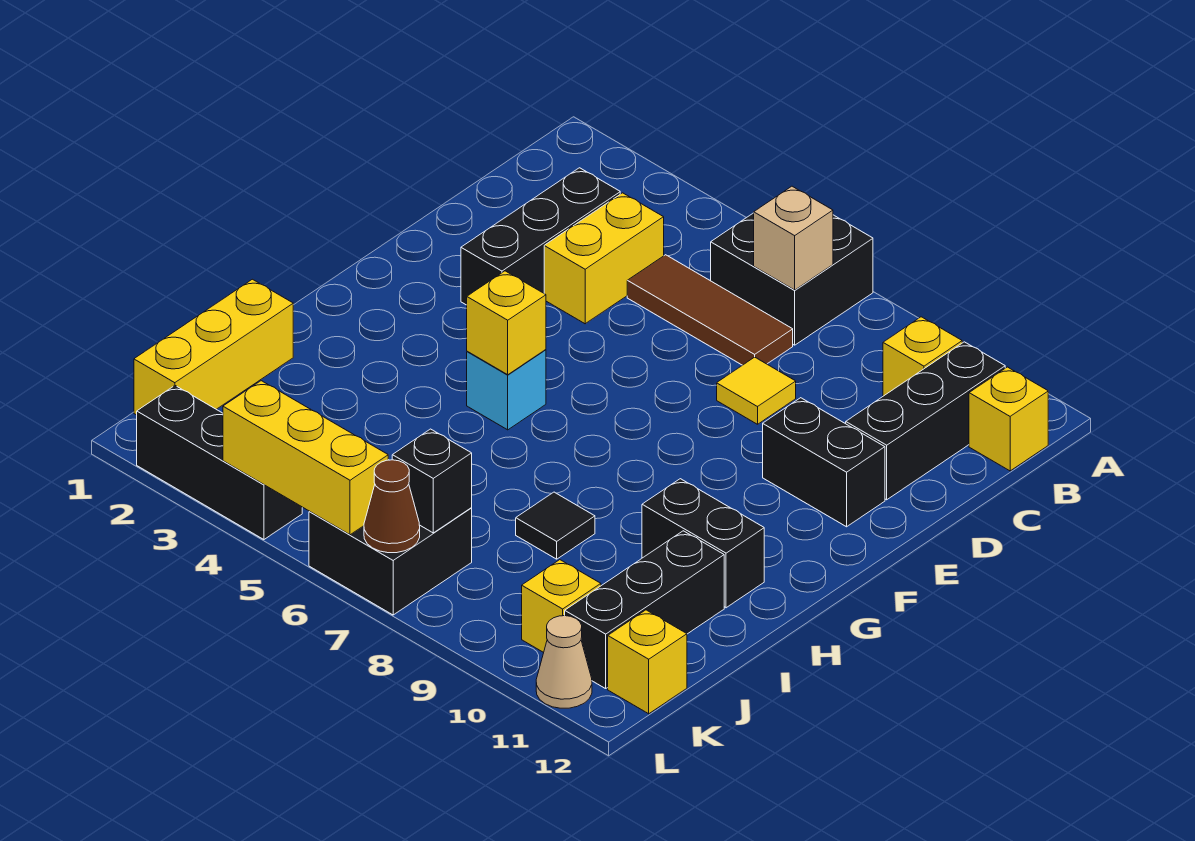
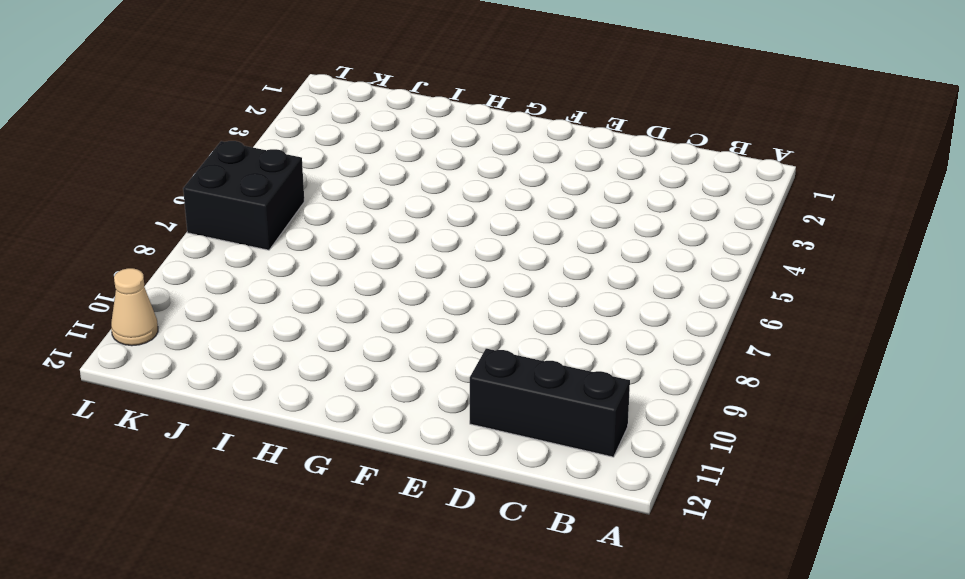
none -> black brick A6:B7 level 1
none -> yellow brick B10 level 1
none -> yellow brick B12 level 1

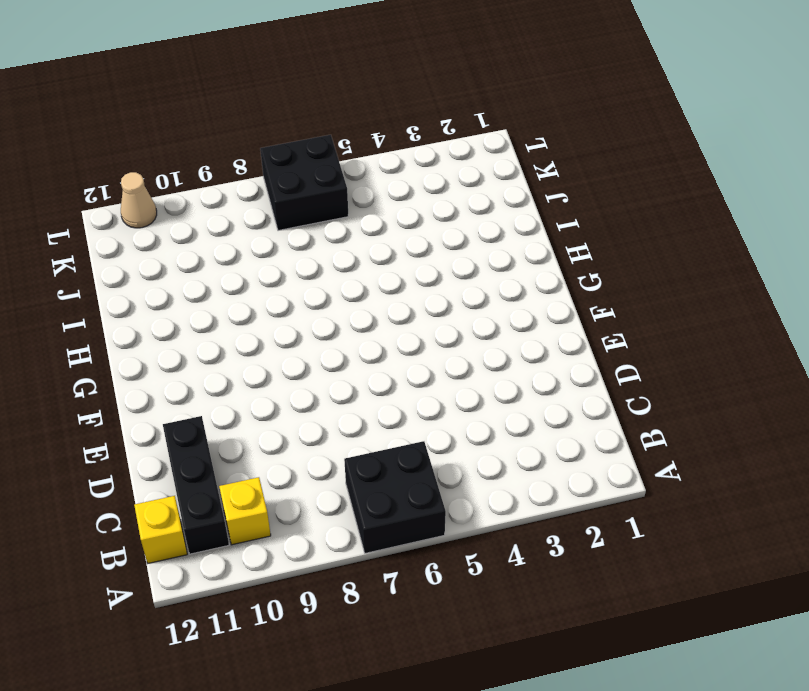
none -> black brick C3:E3 level 1
none -> yellow brick C4:D4 level 1
none -> brown tile C5:C7 level 1

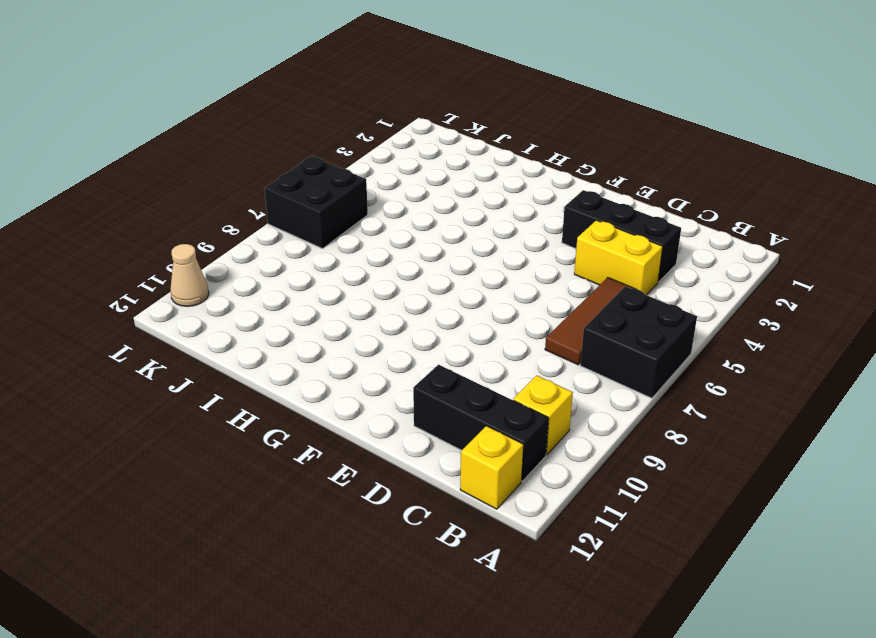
none -> yellow tile D8 level 1
none -> black brick E10:E11 level 1
none -> cyan brick G5 level 1

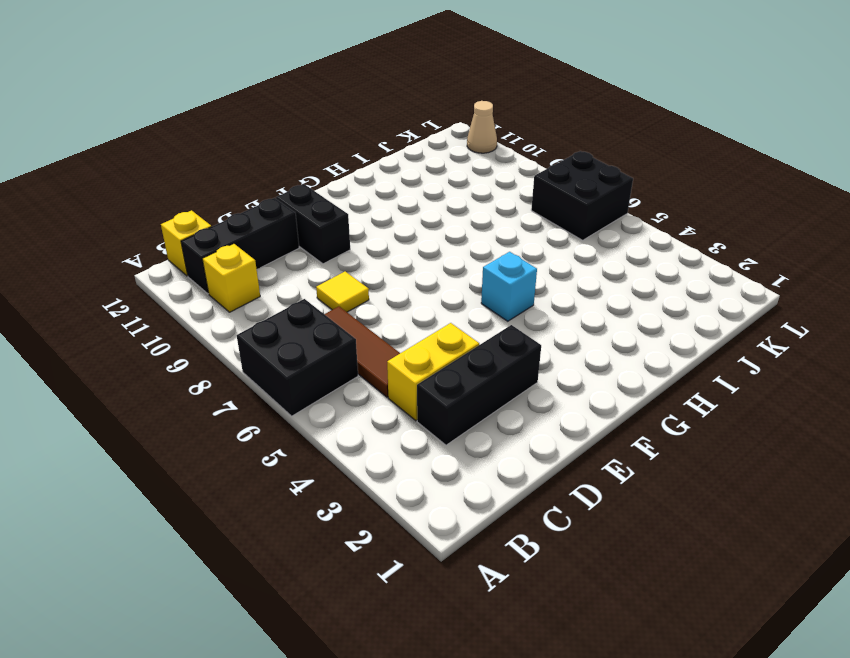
none -> black brick H10:H11 level 1
none -> yellow brick I1:K1 level 1
none -> black tile I8 level 1

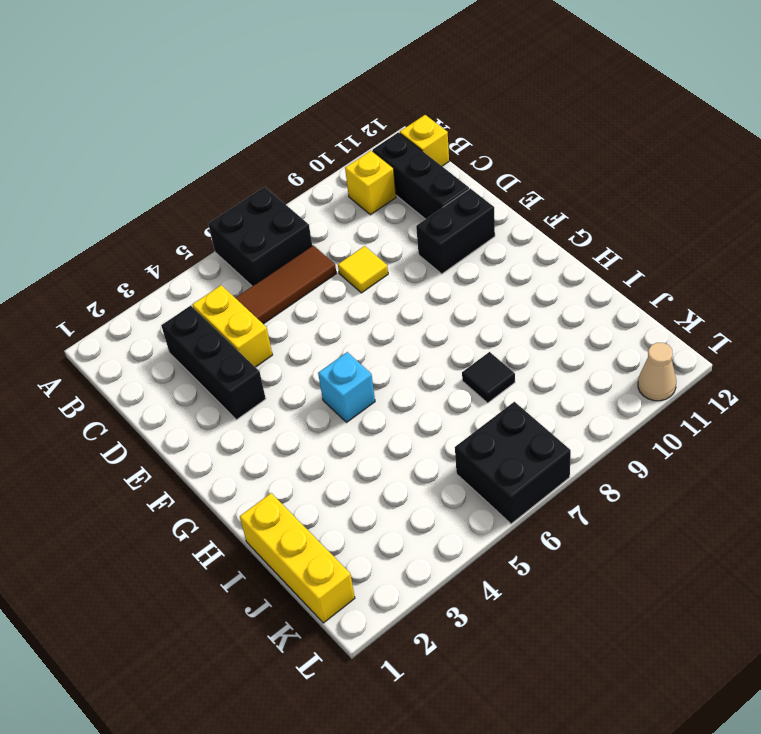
none -> black brick H10:H11 level 1
none -> black brick I11:K11 level 1
none -> yellow brick K10 level 1

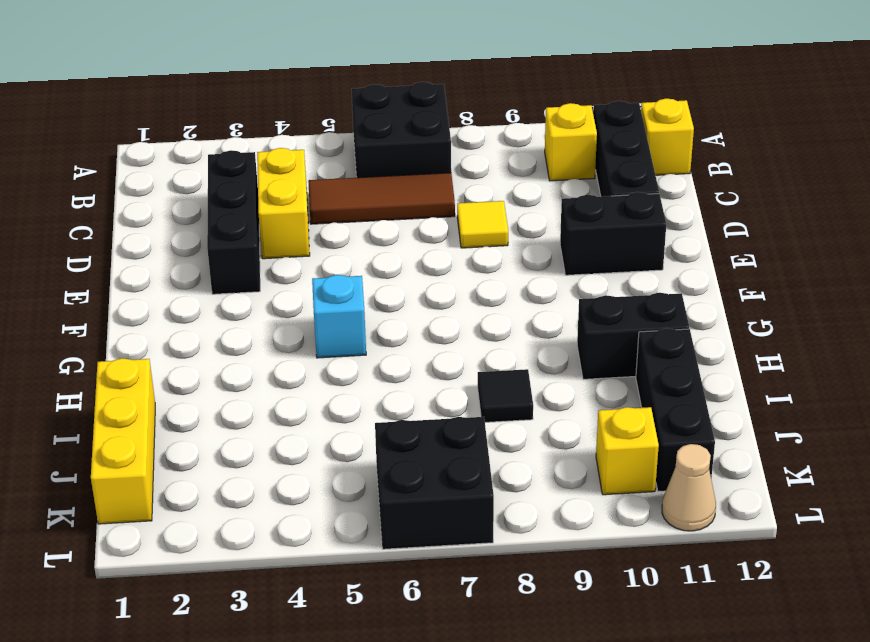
none -> yellow brick K12 level 1
none -> black brick L2:L4 level 1
none -> tan brick B7 level 2

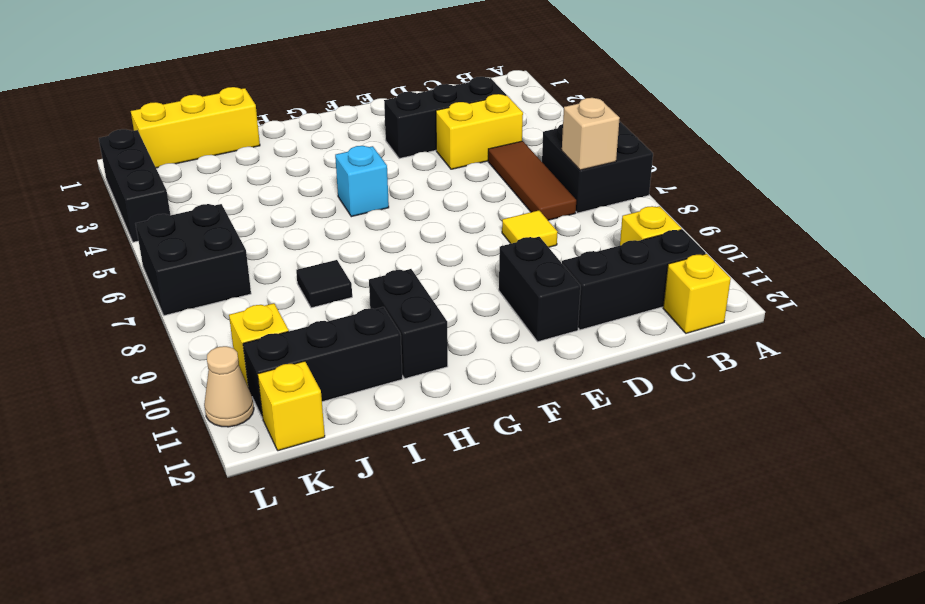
none -> yellow brick G5 level 2
none -> black brick K7 level 2
none -> yellow brick L4:L6 level 2

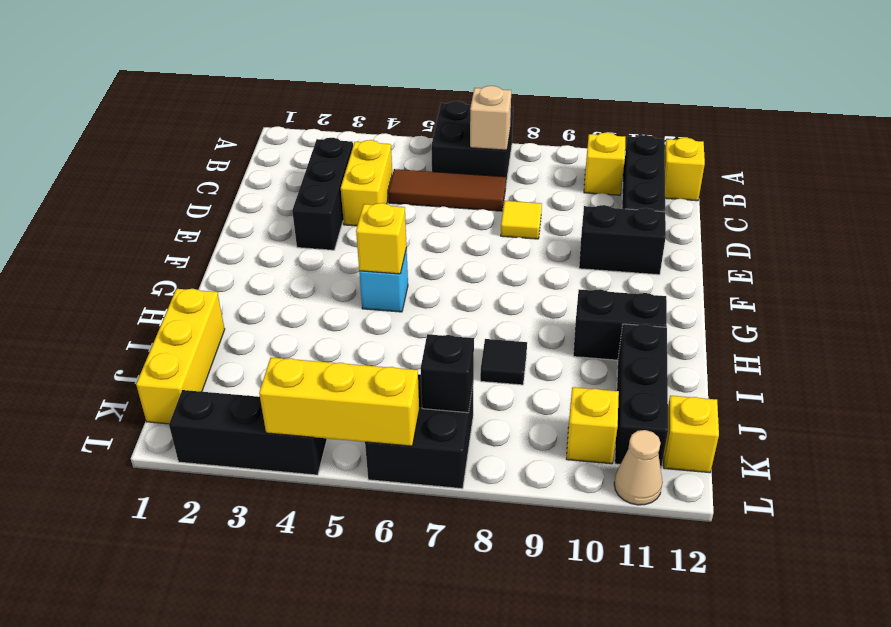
none -> brown cone L7 level 2

